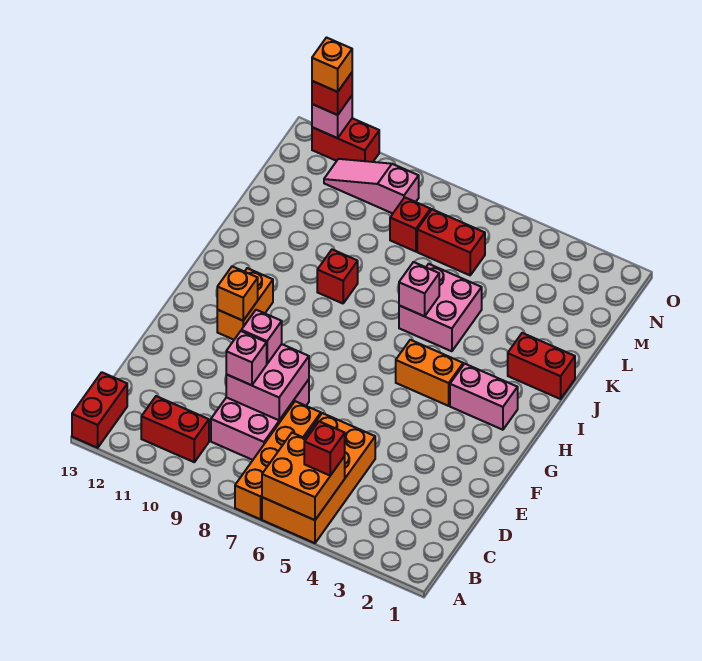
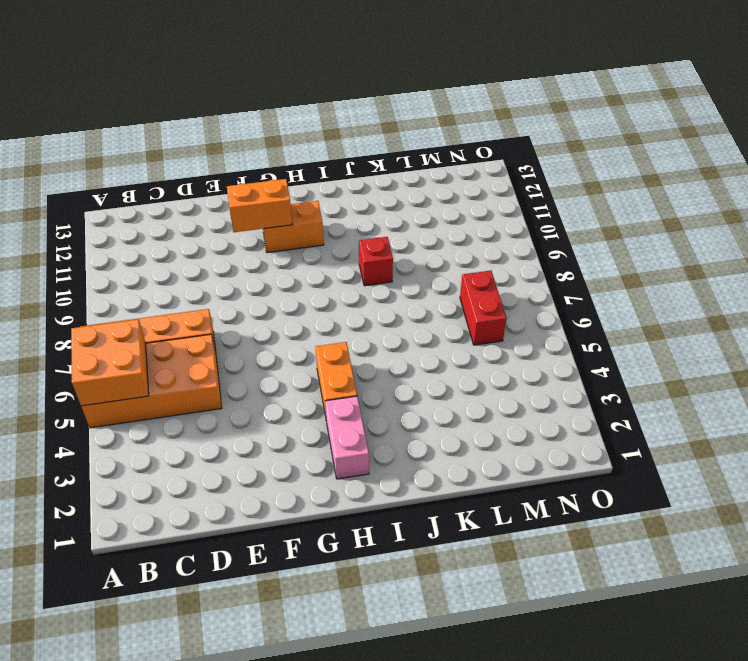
orange brick F11:G11 level 2 -> orange brick G11 level 2
none -> red brick A13:B13 level 1
none -> red brick B10:B11 level 1
none -> pink brick C8:E9 level 1

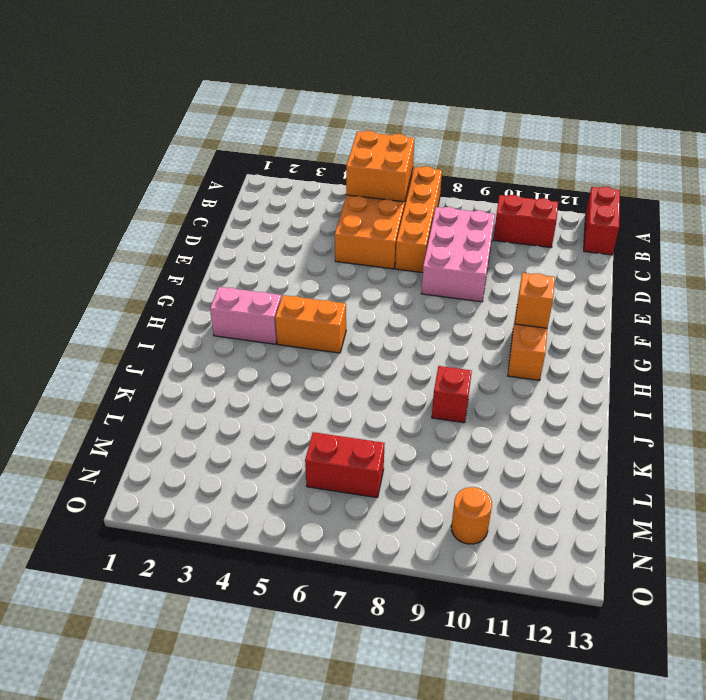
orange round brick N10 level 1 -> pink slope N9:N11 level 1 top 9
none -> red brick J1:J2 level 1
none -> pink brick J5:K6 level 1
none -> red brick M8 level 1

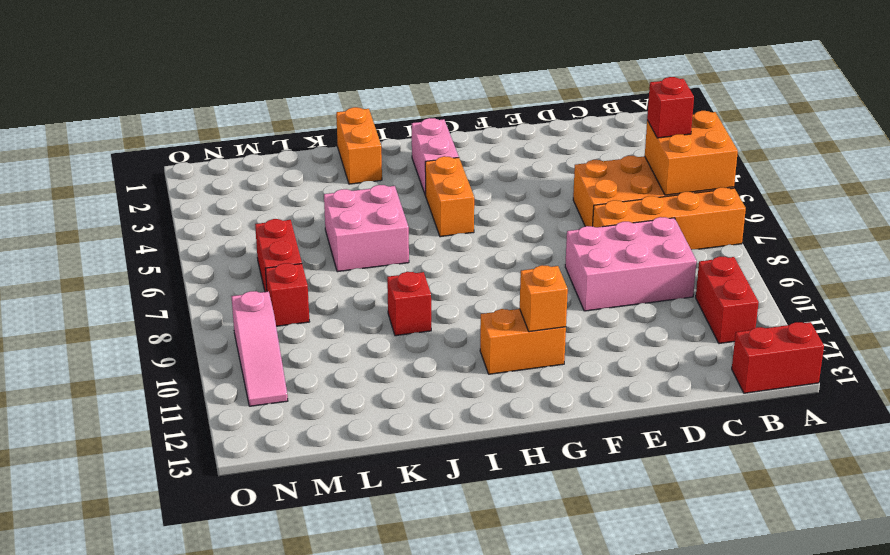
orange brick J1:J2 level 1 -> red brick J1:J2 level 1
none -> red brick O11:O12 level 1
none -> pink brick D8:E9 level 2
none -> pink brick J6 level 2

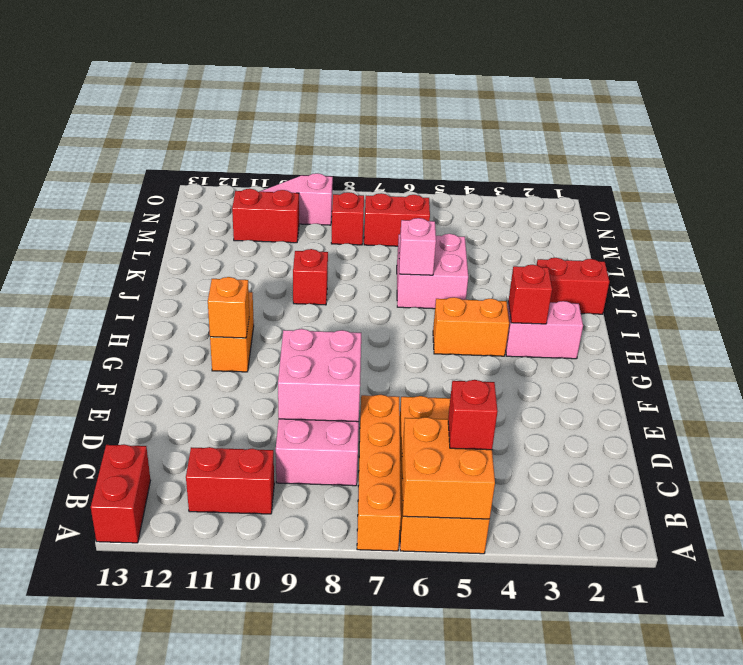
red brick H3 level 2 -> red brick O12 level 3
red brick M10:M11 level 1 -> red brick O11:O12 level 1
none -> pink brick O12 level 2
none -> pink brick D9 level 3
none -> pink brick E9 level 3

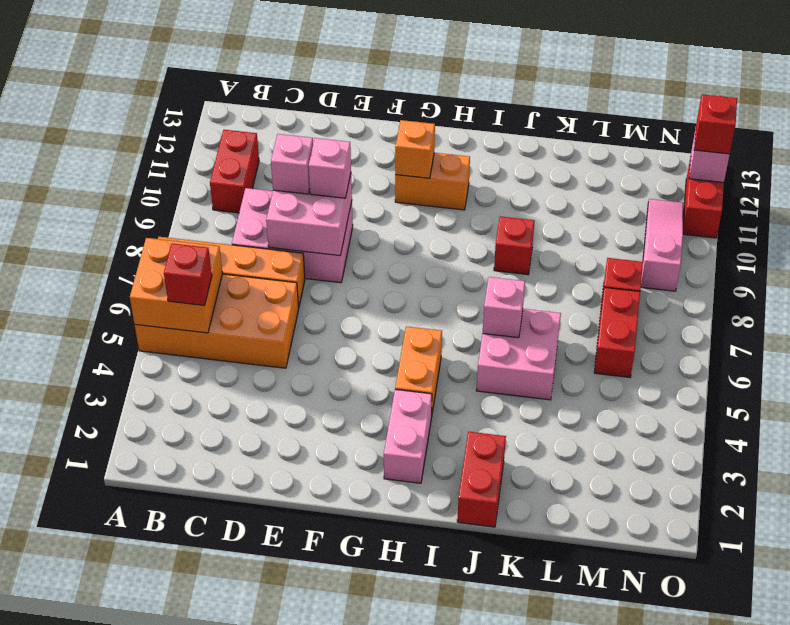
none -> red brick A13:B13 level 1
none -> orange brick O12 level 4

